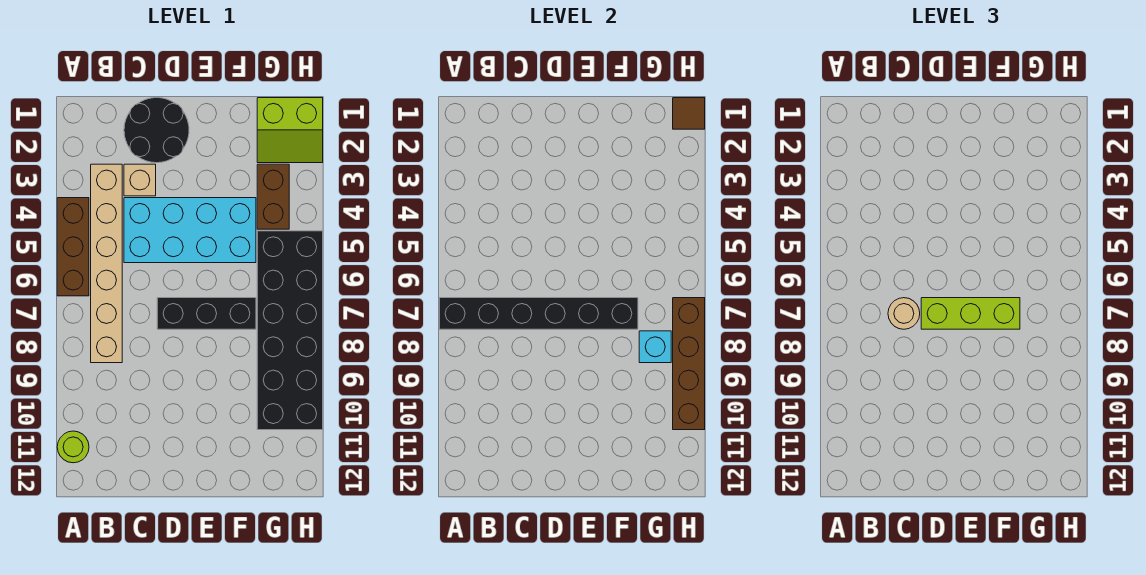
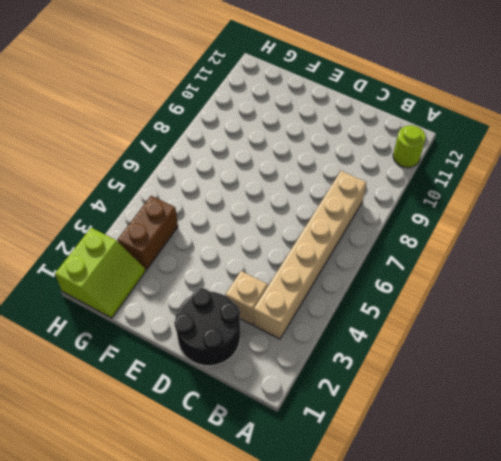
lime slope G1:H2 level 1 top H -> lime slope G1:H2 level 1 top 1
none -> brown brick A4:A6 level 1
none -> cyan brick C4:F5 level 1
none -> black brick D7:F7 level 1

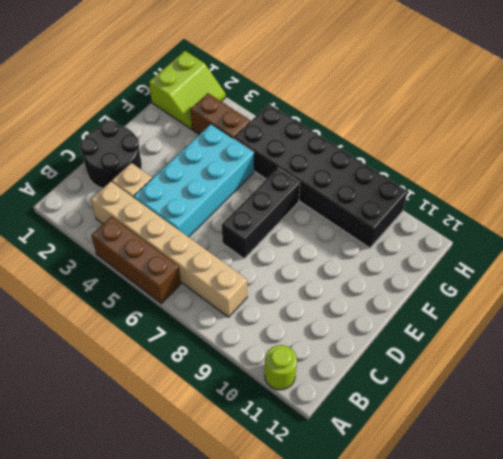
none -> black brick A7:F7 level 2
none -> cyan brick G8 level 2
none -> brown tile H1 level 2

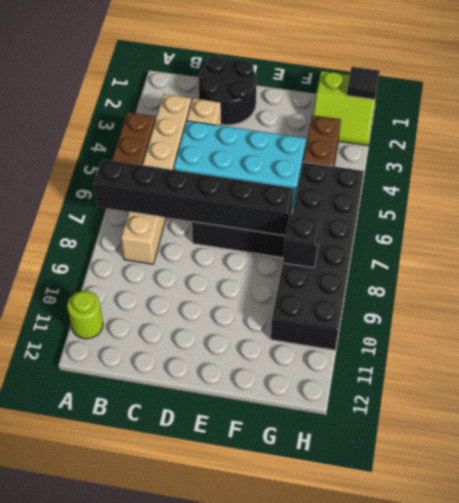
black brick G8 level 2 -> cyan brick G8 level 2
black tile H1 level 2 -> brown tile H1 level 2
none -> brown brick H7:H10 level 2
none -> tan round brick C7 level 3
none -> lime brick D7:F7 level 3

